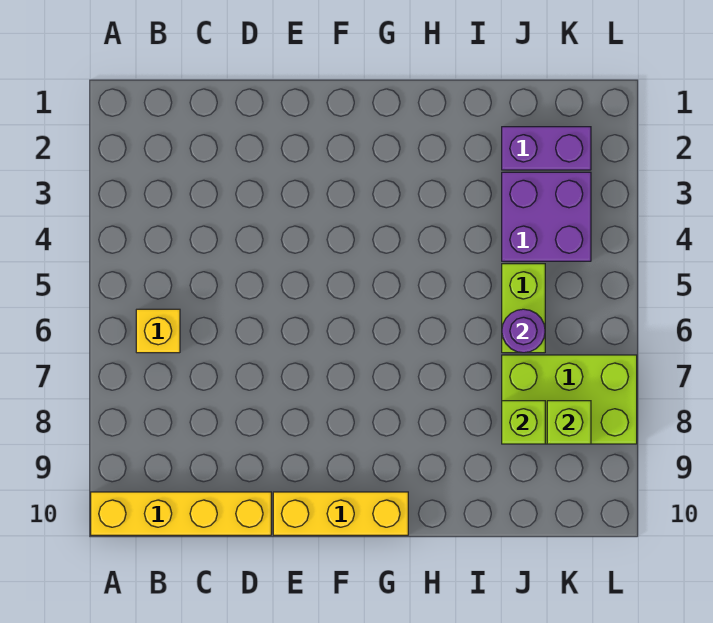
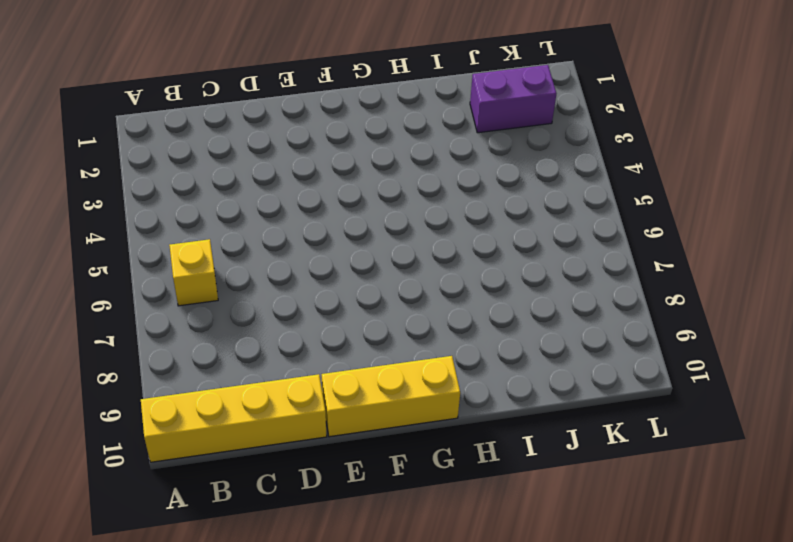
none -> purple brick J3:K4 level 1
none -> lime brick J5:J6 level 1

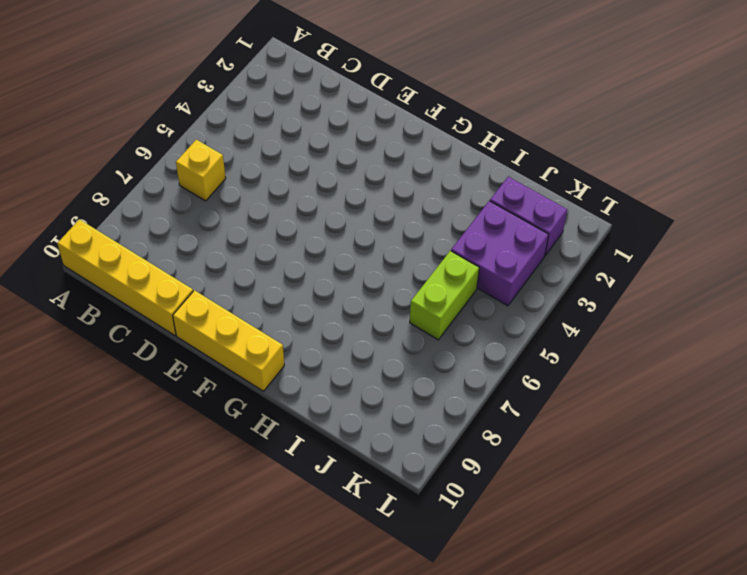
none -> lime brick J7:L8 level 1
none -> purple round brick J6 level 2

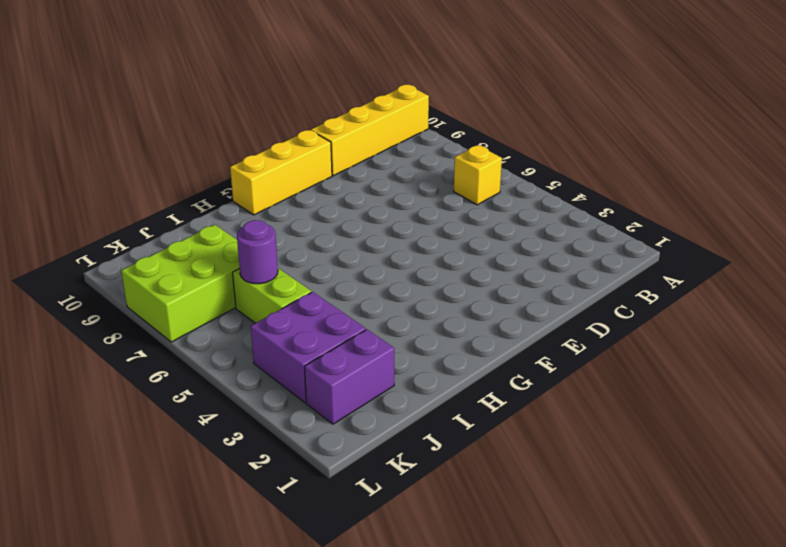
none -> lime brick J8 level 2
none -> lime brick K8 level 2

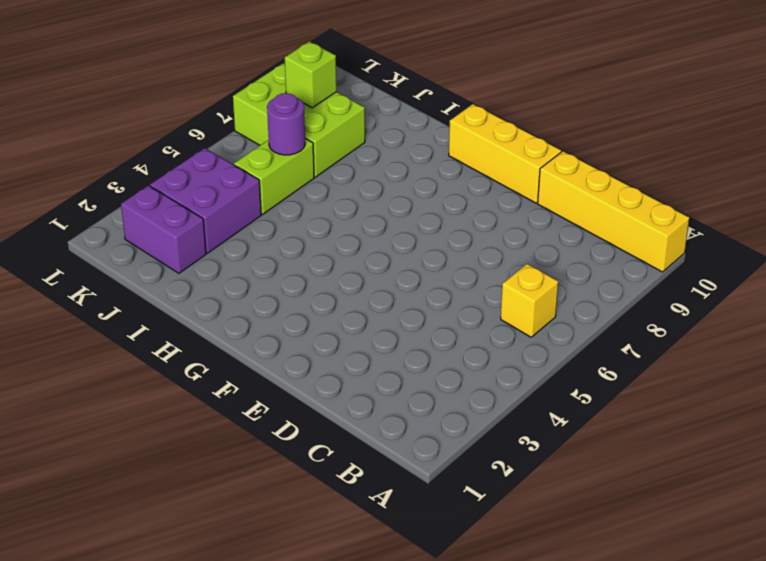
none -> lime brick J8 level 2

